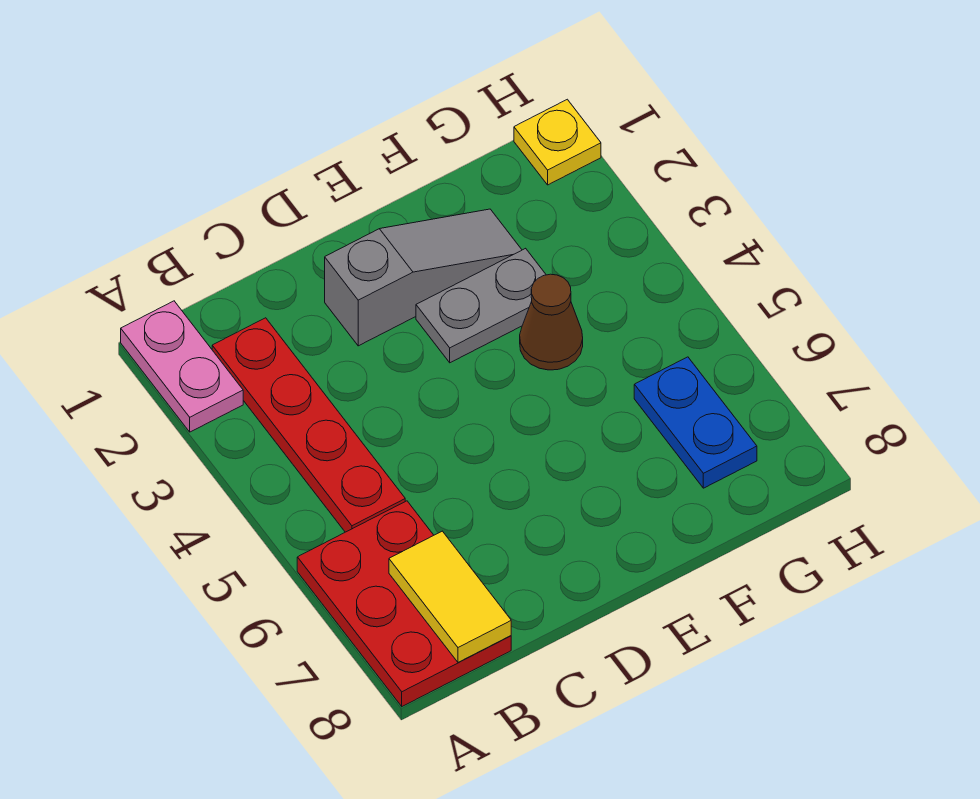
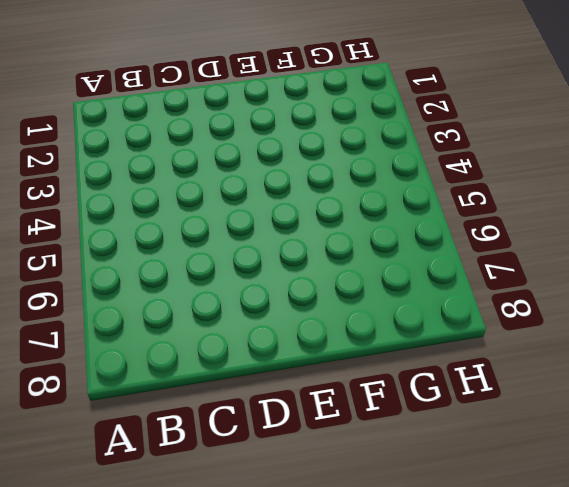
none -> pink plate A1:A2 level 1
none -> red plate A6:B8 level 1

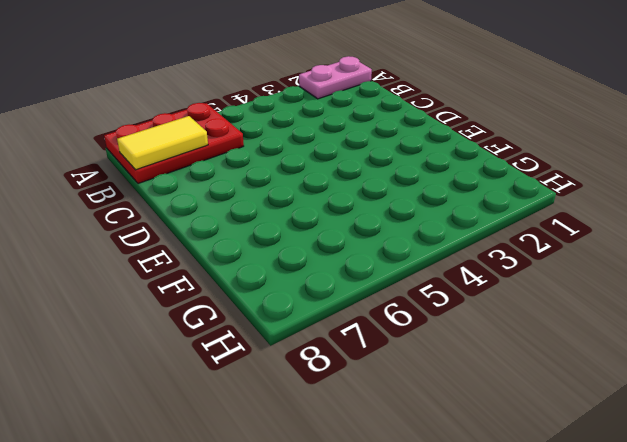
none -> red plate B2:B5 level 1
none -> grey slope D2:F2 level 1 top D

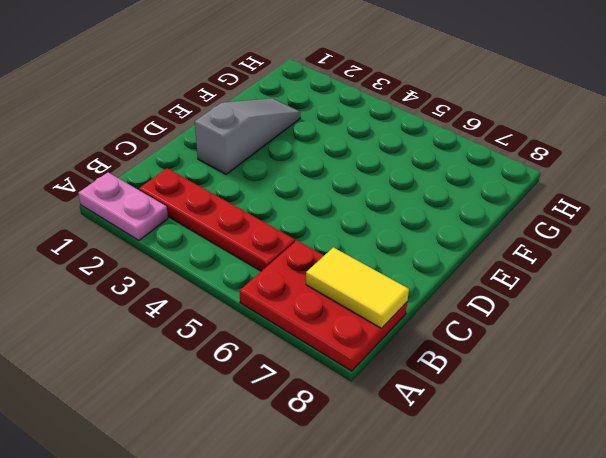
none -> grey plate E3:F3 level 1
none -> brown cone F4 level 1

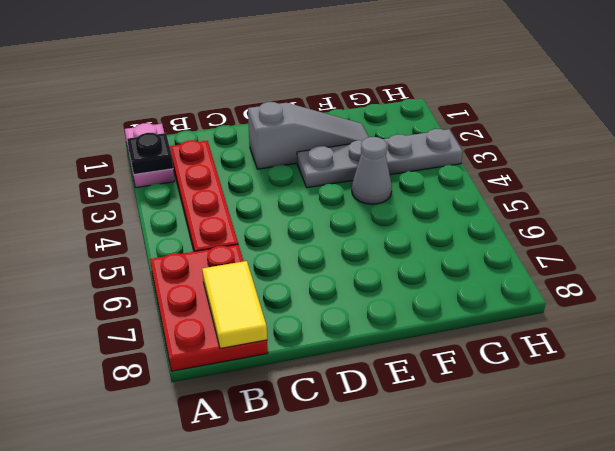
black plate A2 level 2 -> none
grey plate E3:H3 level 1 -> grey plate E3:F3 level 1
grey cone F4 level 1 -> brown cone F4 level 1
none -> blue plate G6:G7 level 1
none -> yellow plate H1 level 1

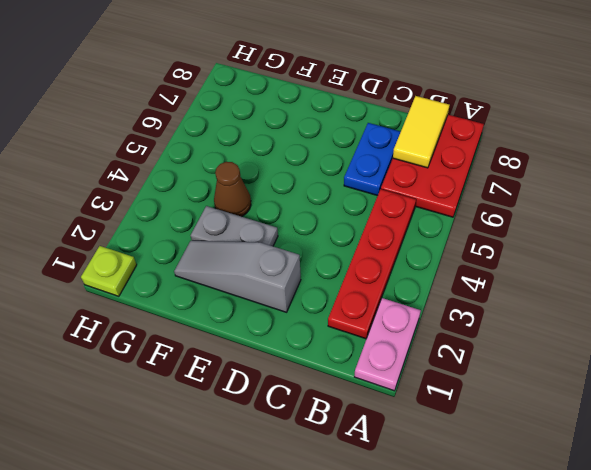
blue plate C6:C7 level 1 -> blue plate G6:G7 level 1
lime plate H1 level 1 -> yellow plate H1 level 1

